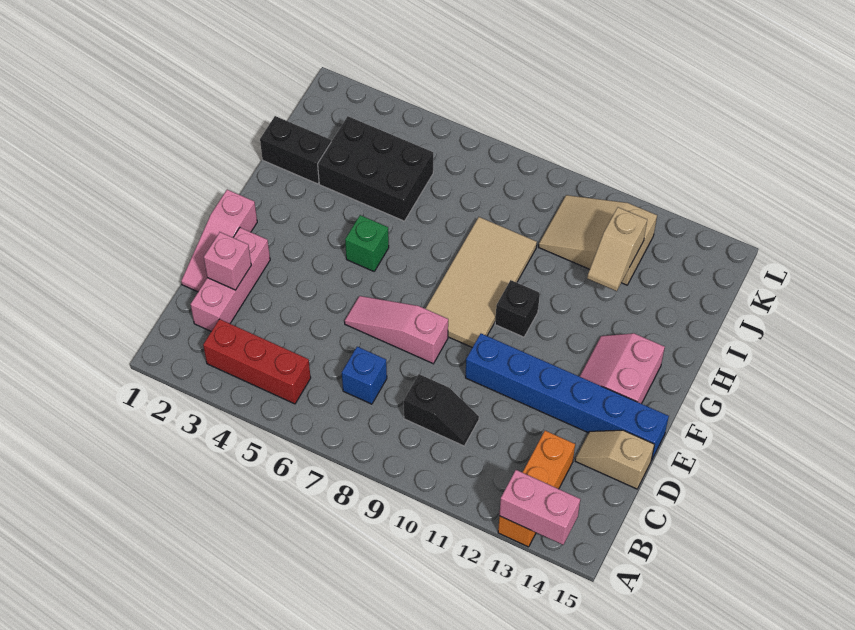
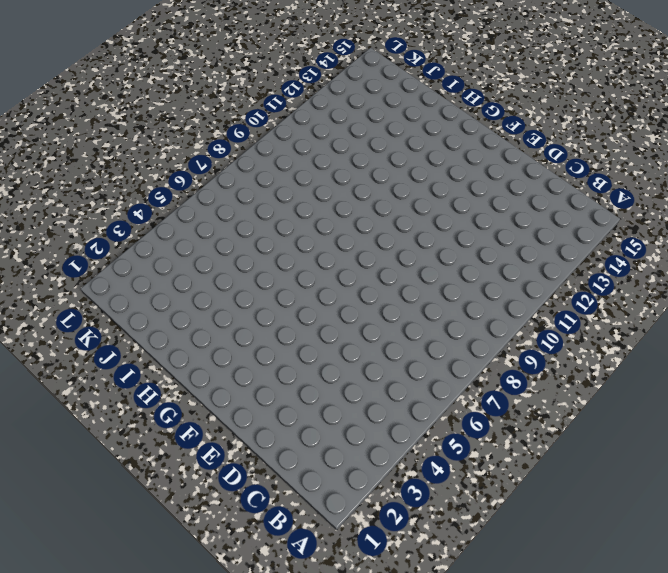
none -> orange brick A13:C13 level 1
none -> red brick B3:B5 level 1
none -> pink brick C2:E2 level 1

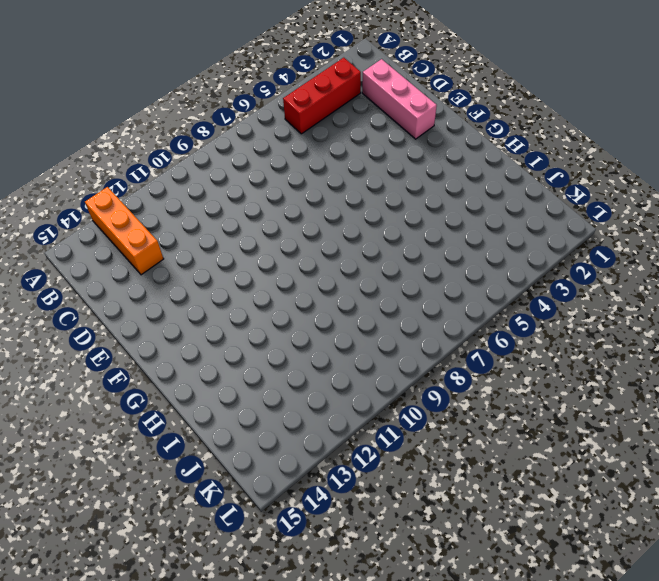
none -> blue brick C7 level 1
none -> black slope C9:C10 level 1 top 9
none -> pink slope D1:F1 level 1 top F

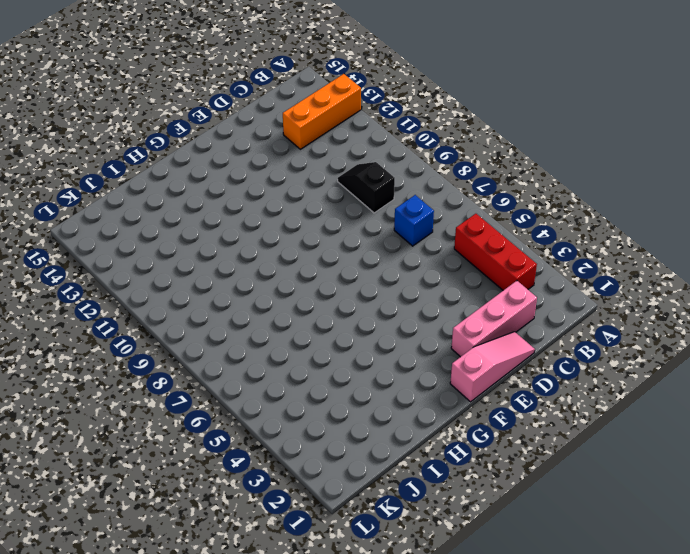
none -> tan slope D14:D15 level 1 top 15
none -> pink slope E6:E8 level 1 top 8
none -> blue brick E10:E15 level 1

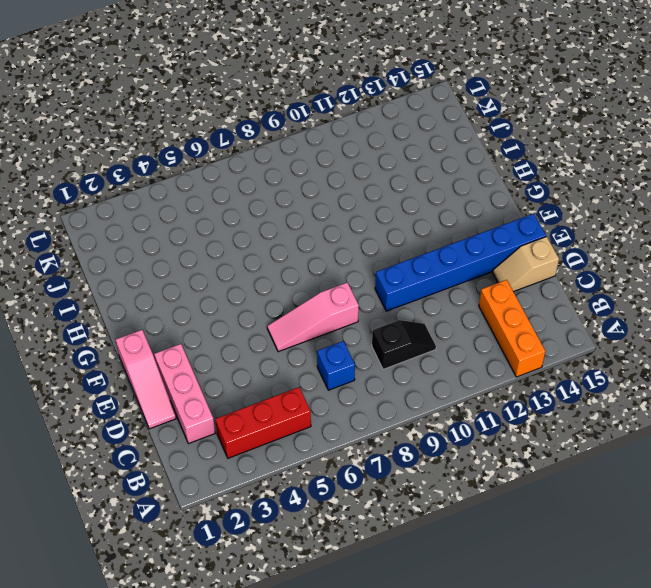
none -> tan tile F8:I9 level 1
none -> pink slope F13:G14 level 1 top 14
none -> green brick G5 level 1

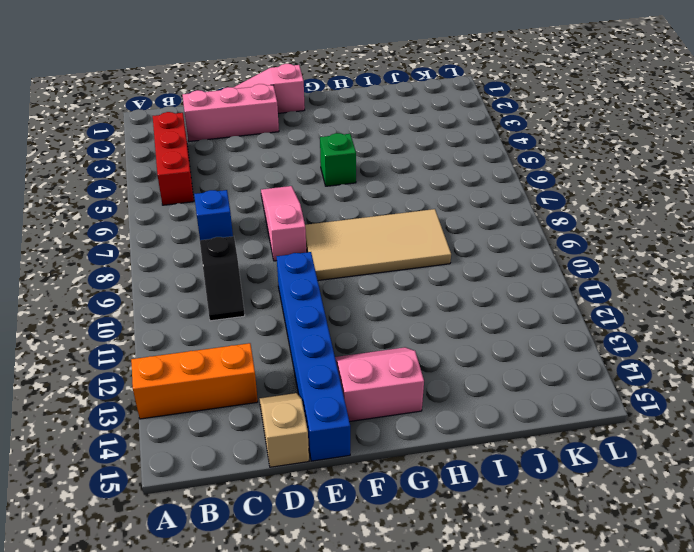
none -> black brick G10 level 1
none -> black brick I1:I2 level 1
none -> black brick I3:J5 level 1

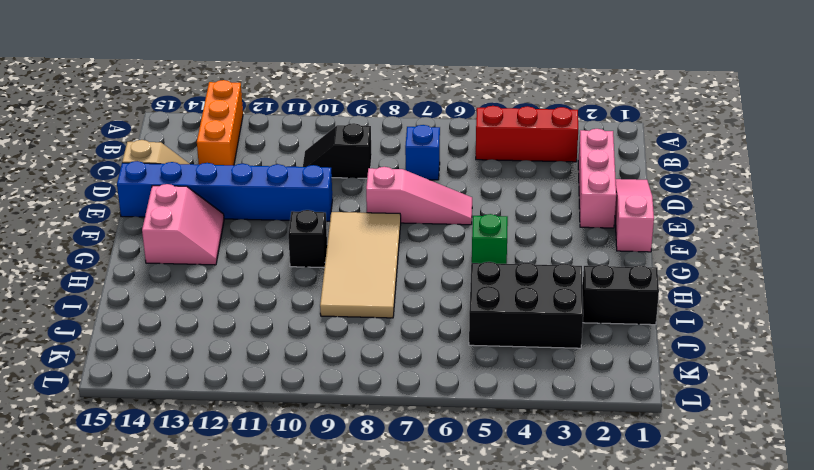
none -> tan slope J10:K12 level 1 top 12
none -> pink brick A13:A14 level 2
none -> pink brick D2 level 2

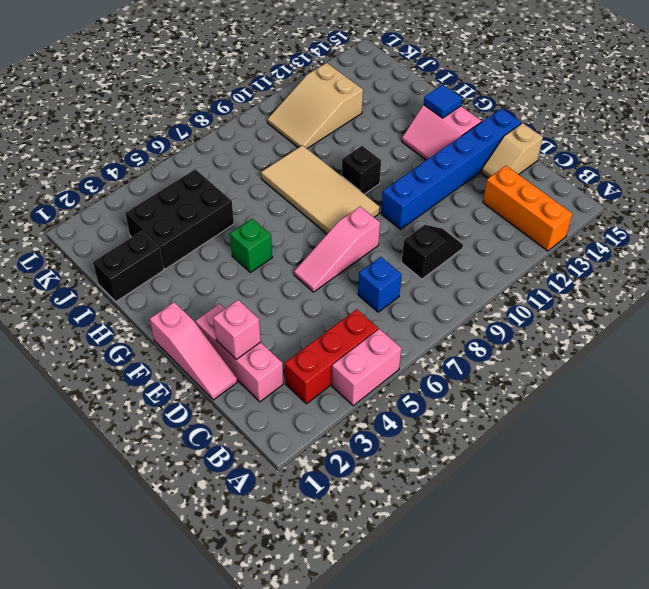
pink brick A4:A5 level 1 -> pink brick A13:A14 level 2
blue tile G14 level 2 -> none
none -> tan slope I12:J12 level 2 top J

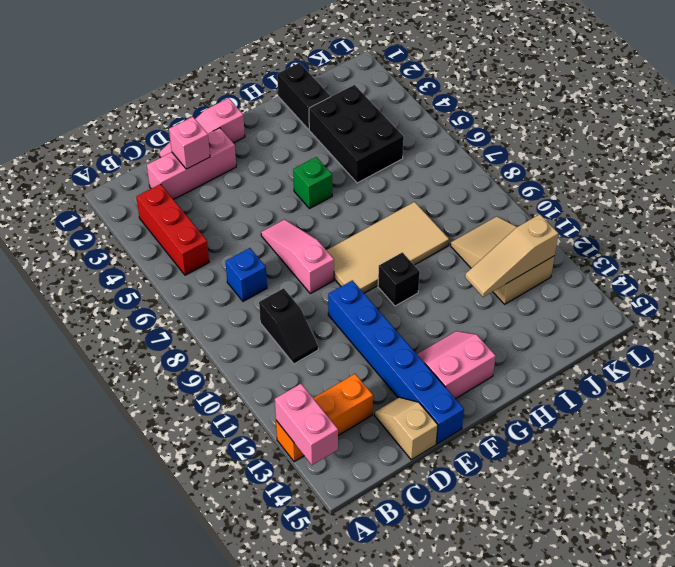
tan slope I12:K12 level 2 top K -> tan slope I12:J12 level 2 top J

